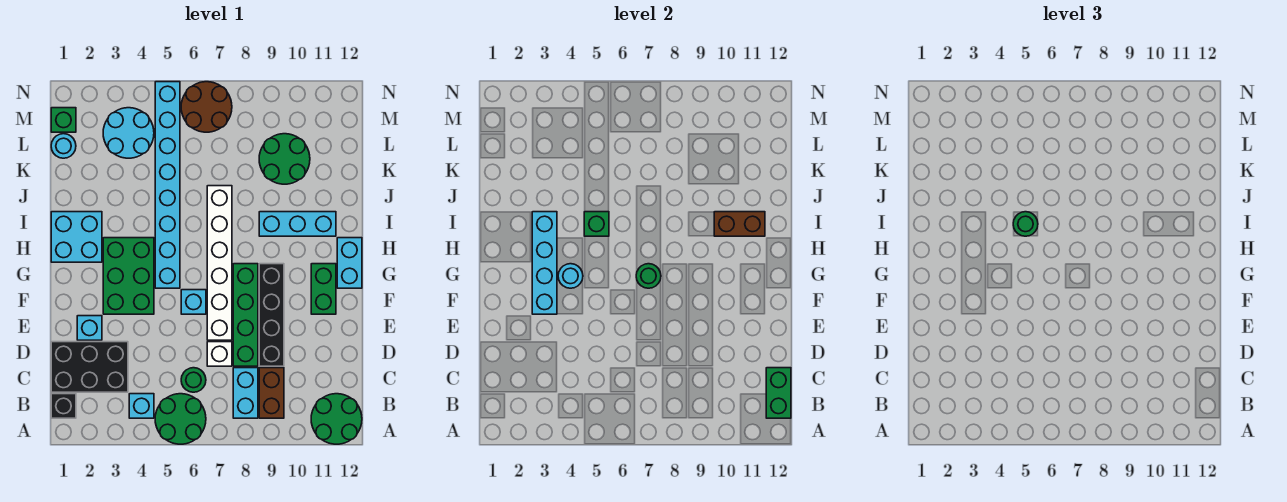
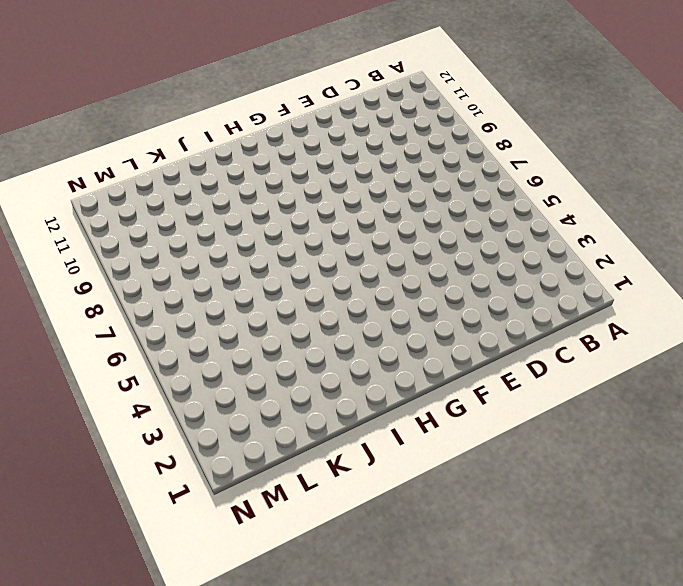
none -> green round brick A5:B6 level 1
none -> green round brick A11:B12 level 1
none -> black brick B1 level 1
none -> cyan brick B4 level 1

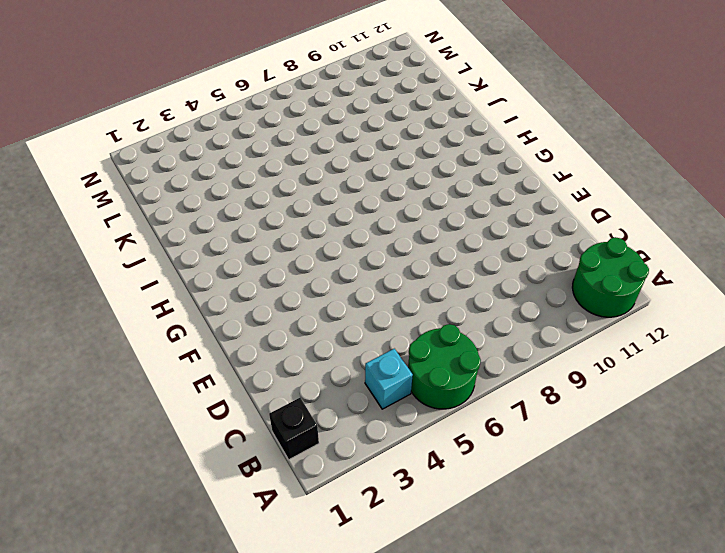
none -> cyan brick B8:C8 level 1
none -> brown brick B9:C9 level 1
none -> black brick C1:D3 level 1
none -> green round brick C6 level 1

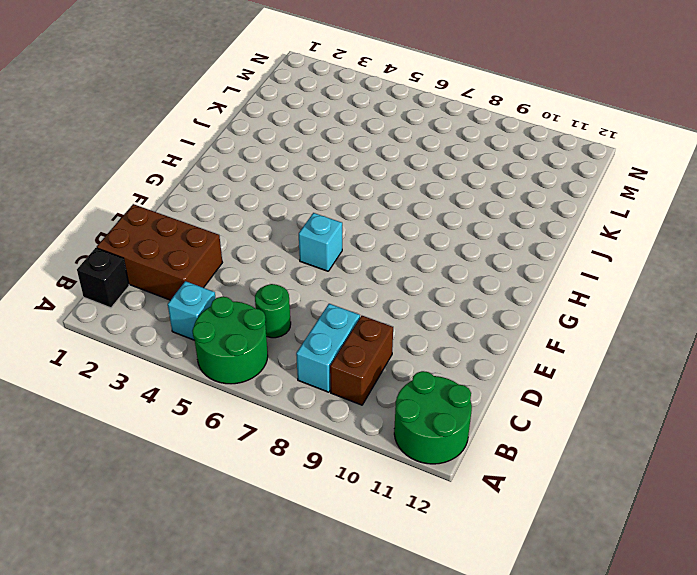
brown brick C1:D3 level 1 -> black brick C1:D3 level 1
none -> white brick D7 level 1
none -> green brick D8:G8 level 1
none -> black brick D9:G9 level 1
none -> cyan brick E2 level 1

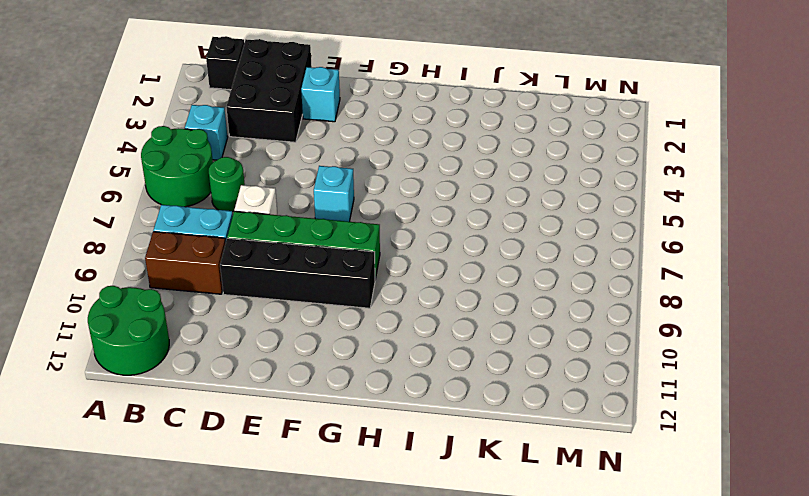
none -> white brick E7:J7 level 1
none -> green brick F3:H4 level 1
none -> green brick F11:G11 level 1
none -> cyan brick G5:N5 level 1

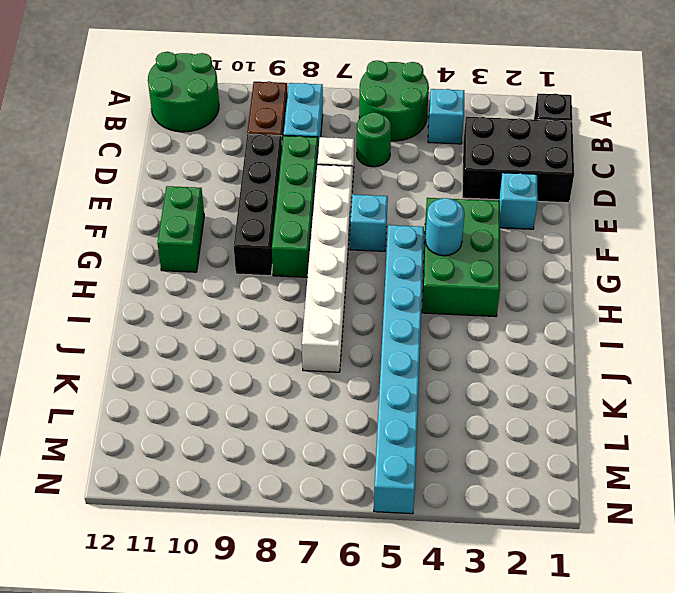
none -> cyan brick G12:H12 level 1
none -> cyan brick H1:I2 level 1
none -> cyan brick I9:I11 level 1
none -> green round brick K9:L10 level 1

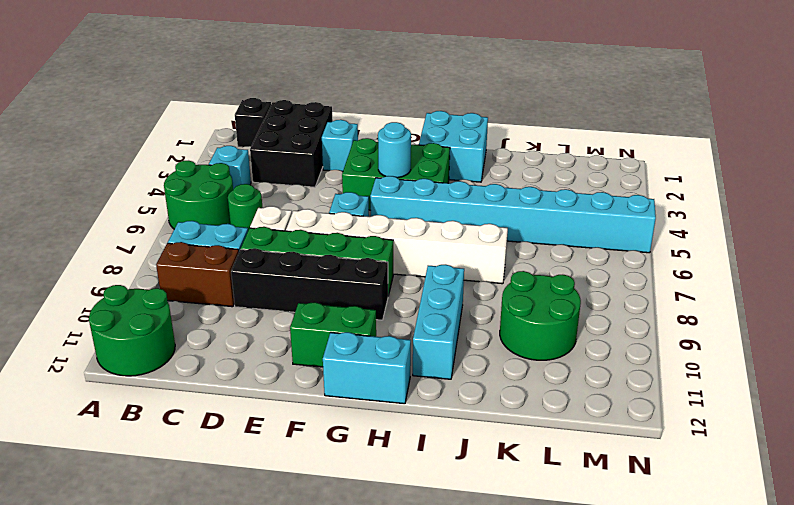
none -> cyan round brick L1 level 1
none -> cyan round brick L3:M4 level 1
none -> green brick M1 level 1
none -> brown round brick M6:N7 level 1

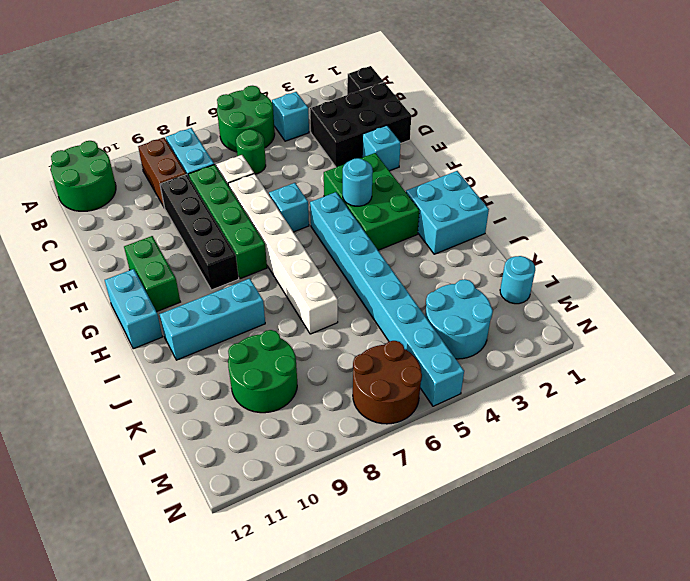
none -> green brick M1 level 1
none -> green brick B12:C12 level 2
none -> cyan brick F3:I3 level 2
none -> green round brick G7 level 2

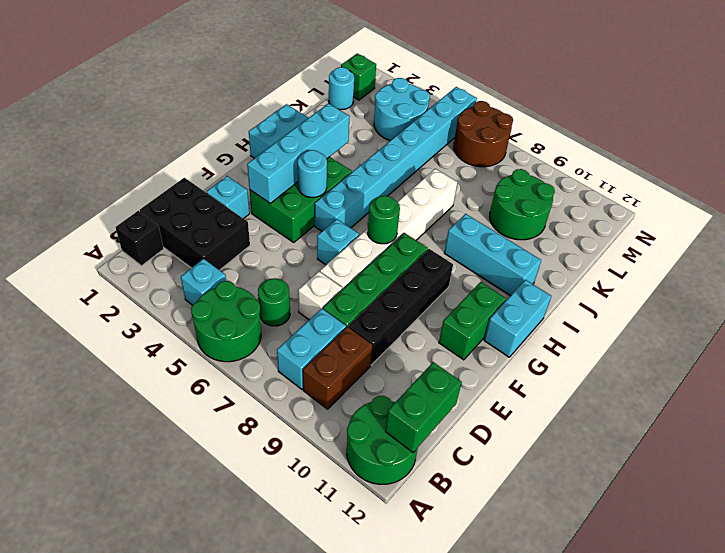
none -> green brick I5 level 2
none -> brown brick I10:I11 level 2
none -> green round brick I5 level 3

